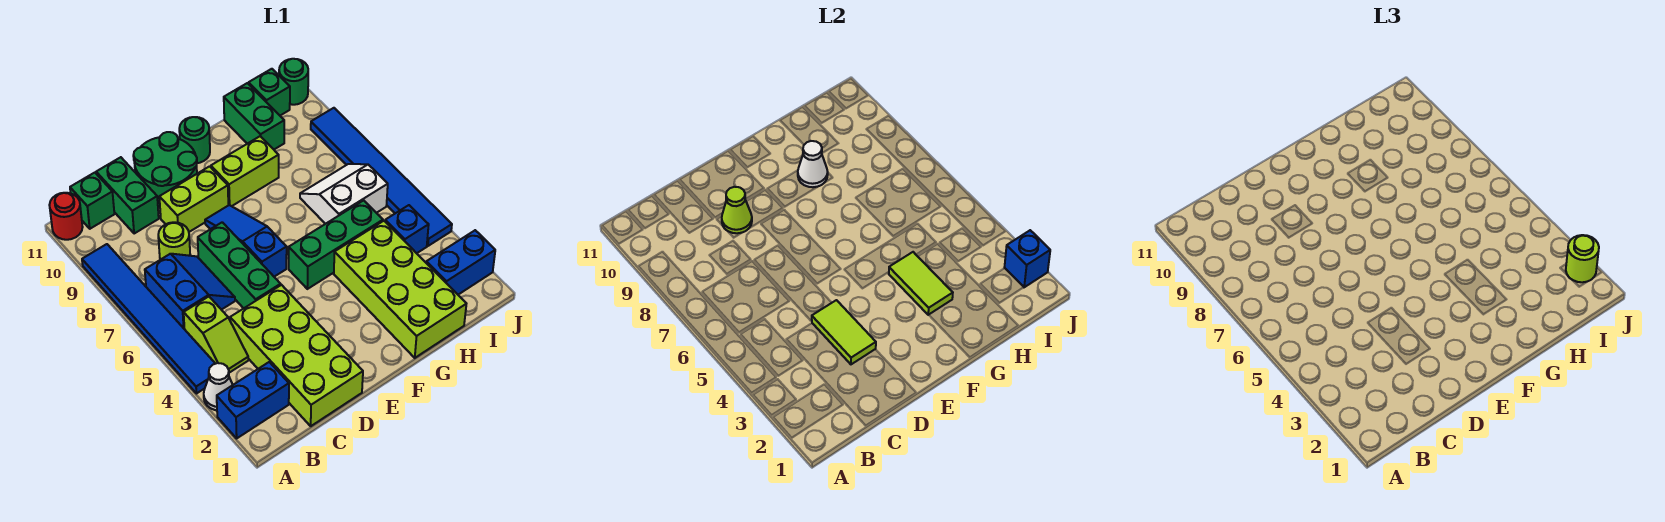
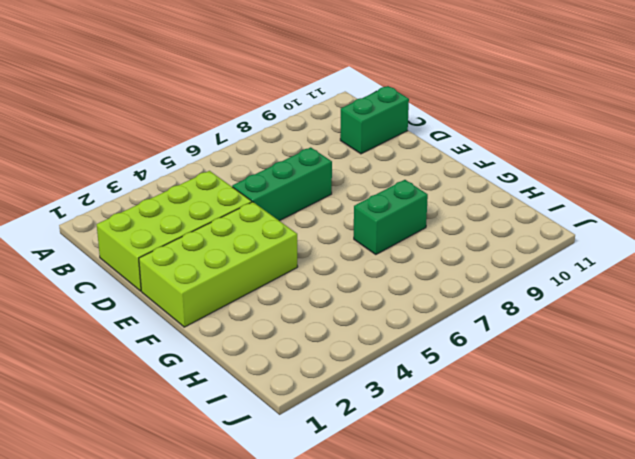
lime brick E1:F4 level 1 -> lime brick G1:H4 level 1
green brick G7:G8 level 1 -> green brick H10:H11 level 1
none -> blue brick A2:B2 level 1
none -> white cone A3 level 1
none -> blue tile A4:A9 level 1
none -> red round brick A11 level 1

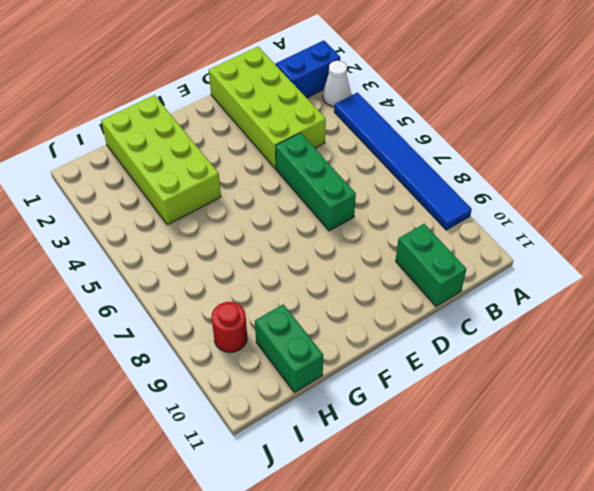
red round brick I9 level 1 -> red round brick A11 level 1
none -> lime slope B4:B5 level 1 top 5
none -> blue slope B6:C7 level 1 top B
none -> green brick B11 level 1
none -> lime round brick C8 level 1

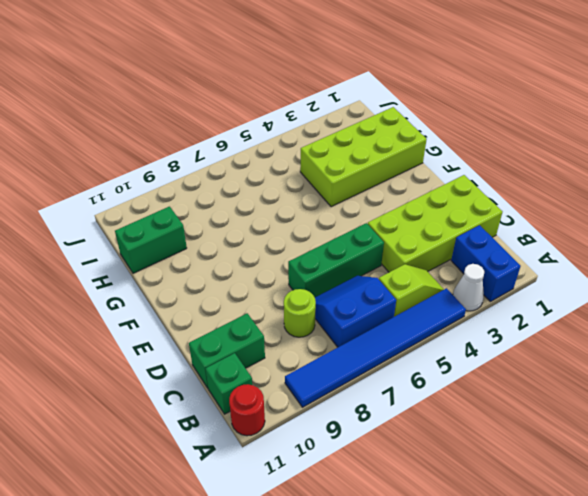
none -> lime brick D9:E9 level 1
none -> green round brick D10:E11 level 1
none -> blue slope E6:E8 level 1 top 6
none -> green brick F5:H5 level 1

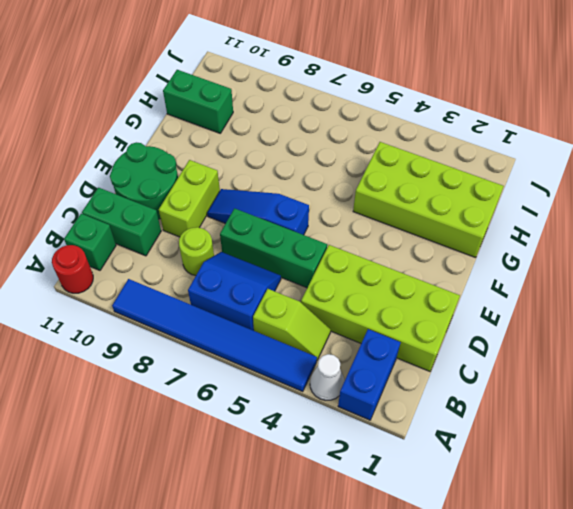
none -> green brick F5:H5 level 1
none -> lime brick F9:G9 level 1
none -> green round brick F11 level 1
none -> white slope H6:I7 level 1 top 6

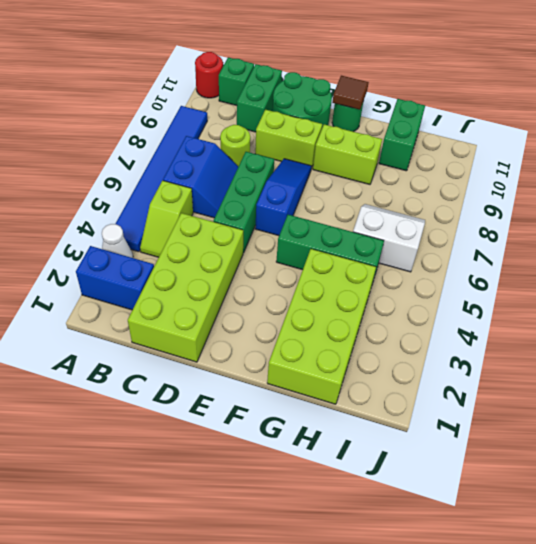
brown tile F11 level 2 -> none
none -> blue brick I2:J2 level 1
none -> blue brick I4 level 1
none -> green brick I11 level 1
none -> blue tile J4:J9 level 1

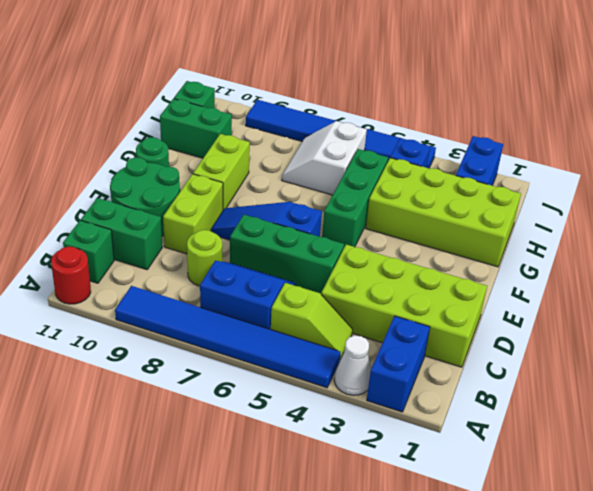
none -> green round brick J11 level 1
none -> lime tile D3:D4 level 2
none -> lime cone D9 level 2
none -> lime tile G3:G4 level 2

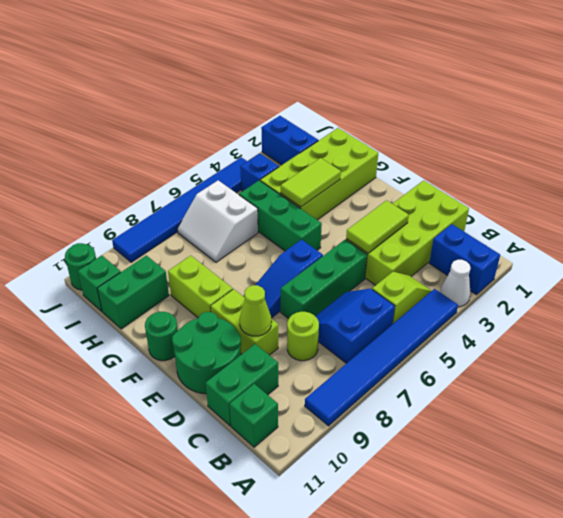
none -> red round brick A11 level 1
none -> white cone G9 level 2
none -> blue brick J2 level 2
none -> lime round brick J2 level 3

